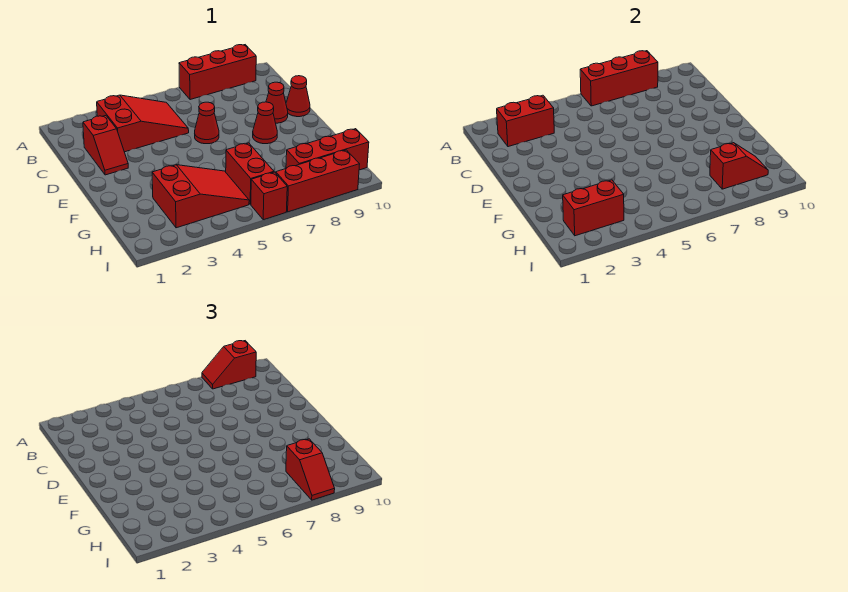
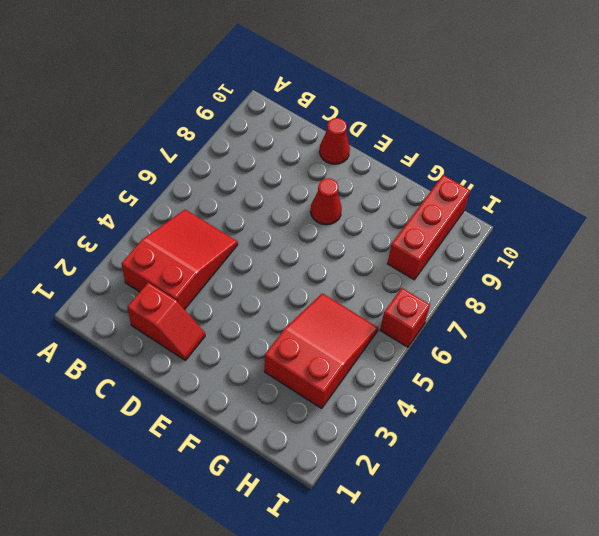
none -> red brick A7:A9 level 1
none -> red cone D6 level 1
none -> red cone D9 level 1

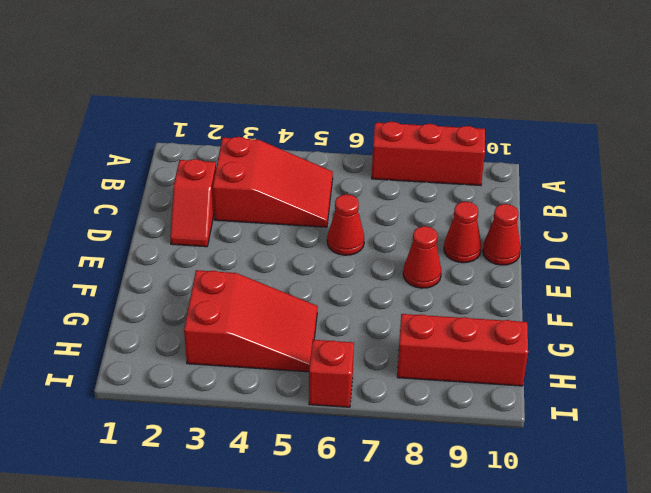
none -> red brick G6:H6 level 1
none -> red brick I7:I9 level 1
none -> red brick A6:A8 level 2

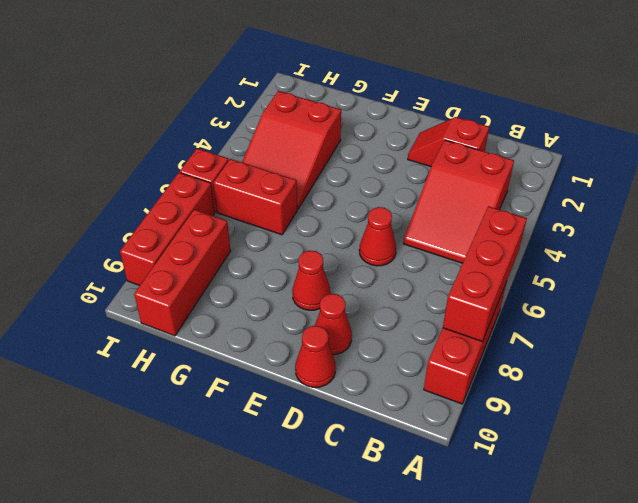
none -> red brick B2:B3 level 2
none -> red brick H2:H3 level 2
none -> red slope H8:H9 level 2 top 8

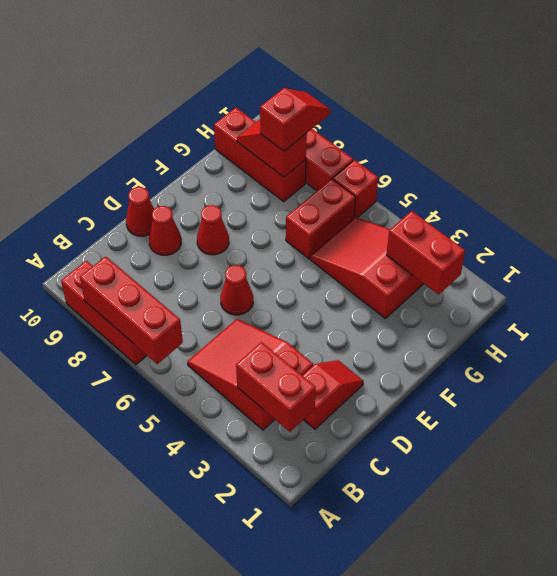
none -> red slope A8:A9 level 3 top 9

